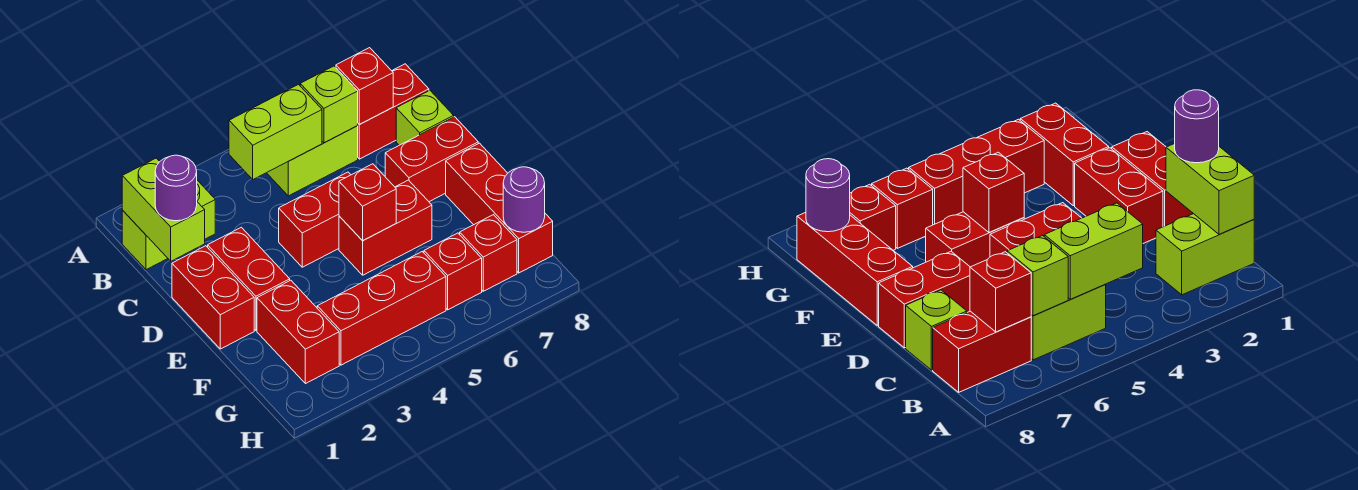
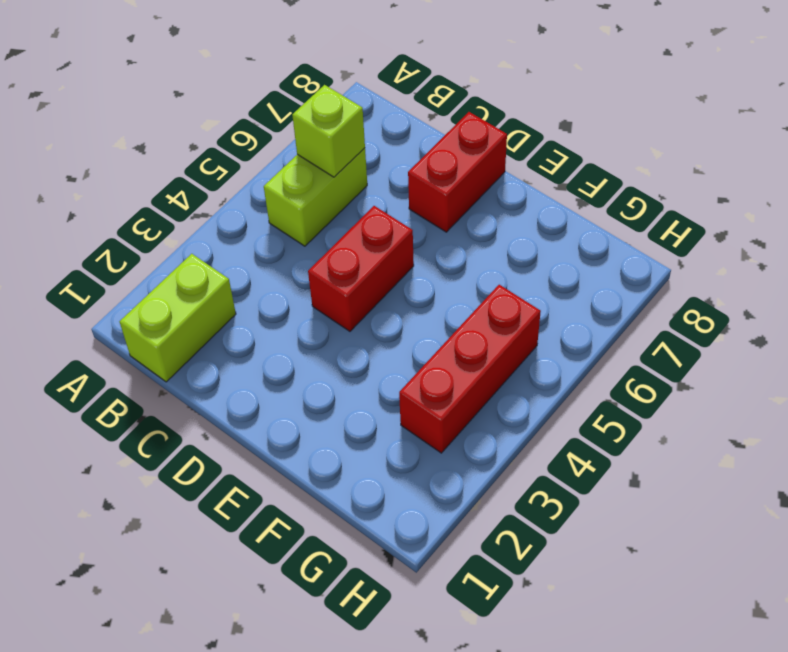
none -> red brick B7:B8 level 1
none -> lime brick C8 level 1
none -> red brick D1:E1 level 1

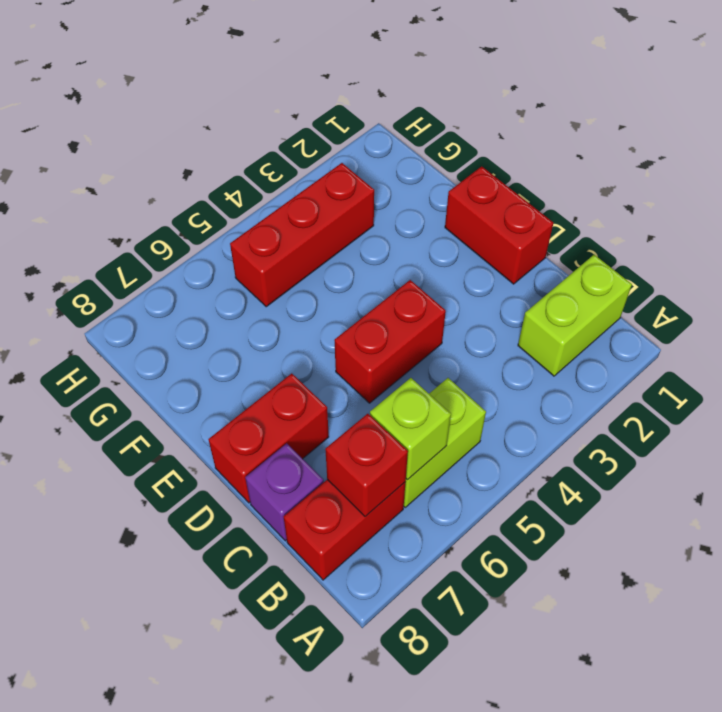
purple brick C8 level 1 -> lime brick C8 level 1
none -> red brick D2:E2 level 1
none -> red brick E5:E6 level 1
none -> red brick E8:G8 level 1

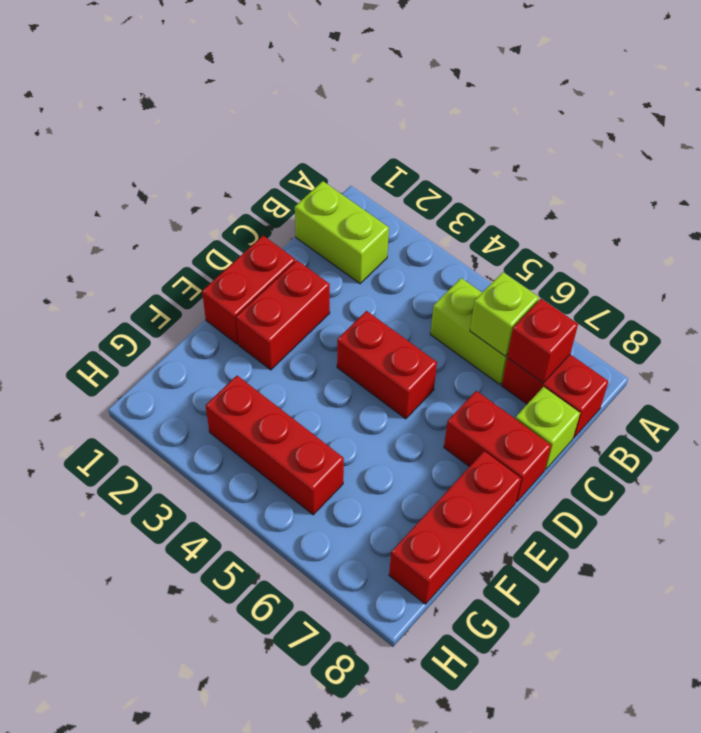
none -> red brick E5:E6 level 1
none -> red brick F2:G2 level 1
none -> red brick G6 level 1

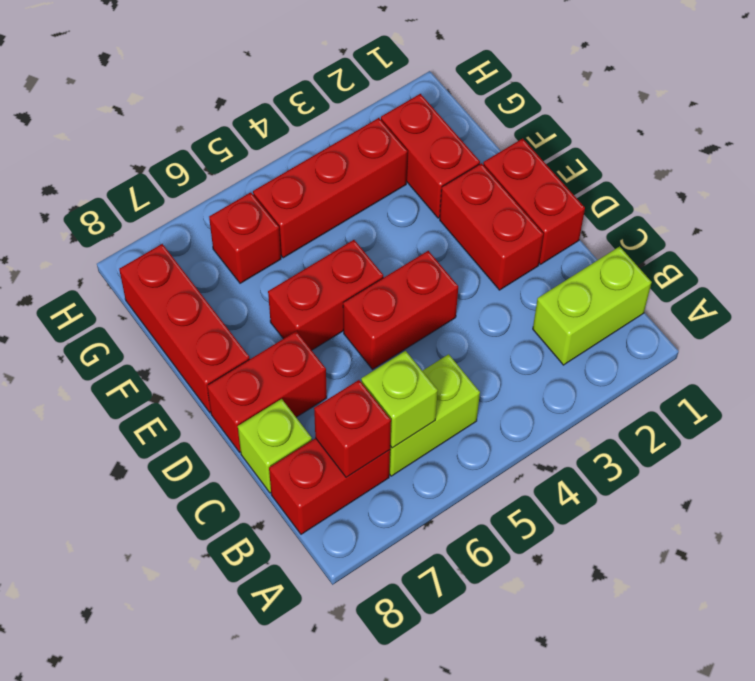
none -> red brick G7 level 1
none -> lime brick B1:C1 level 2
none -> lime brick B4:B5 level 2

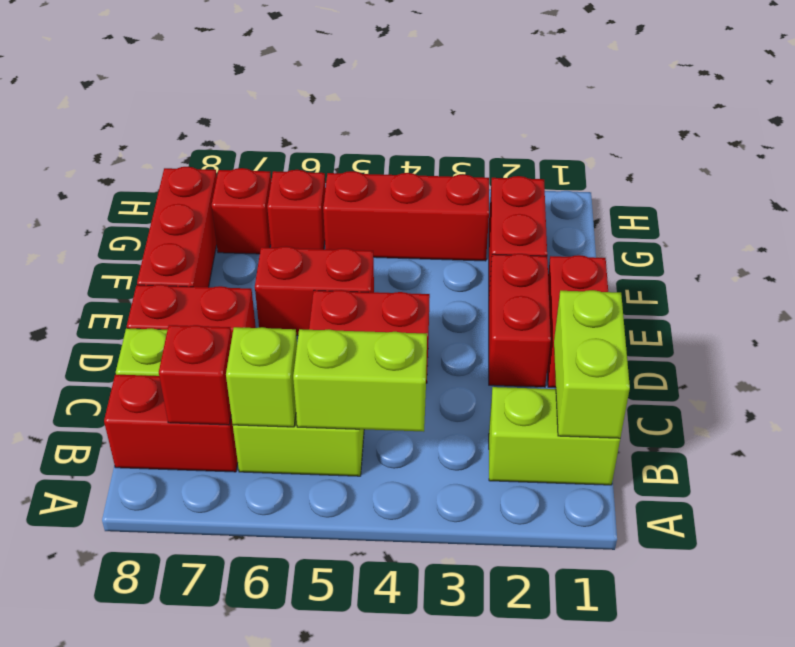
none -> red brick E5 level 2
none -> purple round brick G8 level 2
none -> purple round brick C1 level 3

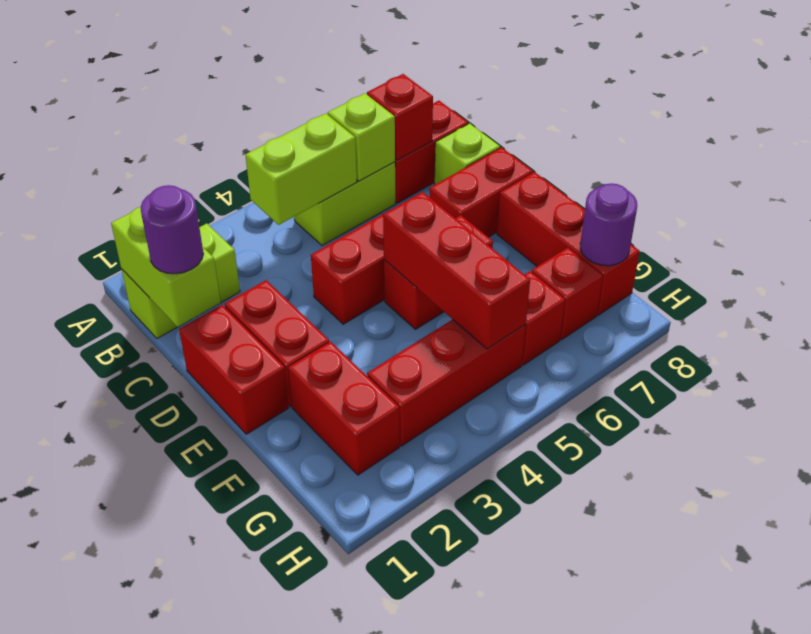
red brick E5:G5 level 2 -> red brick E5 level 2

